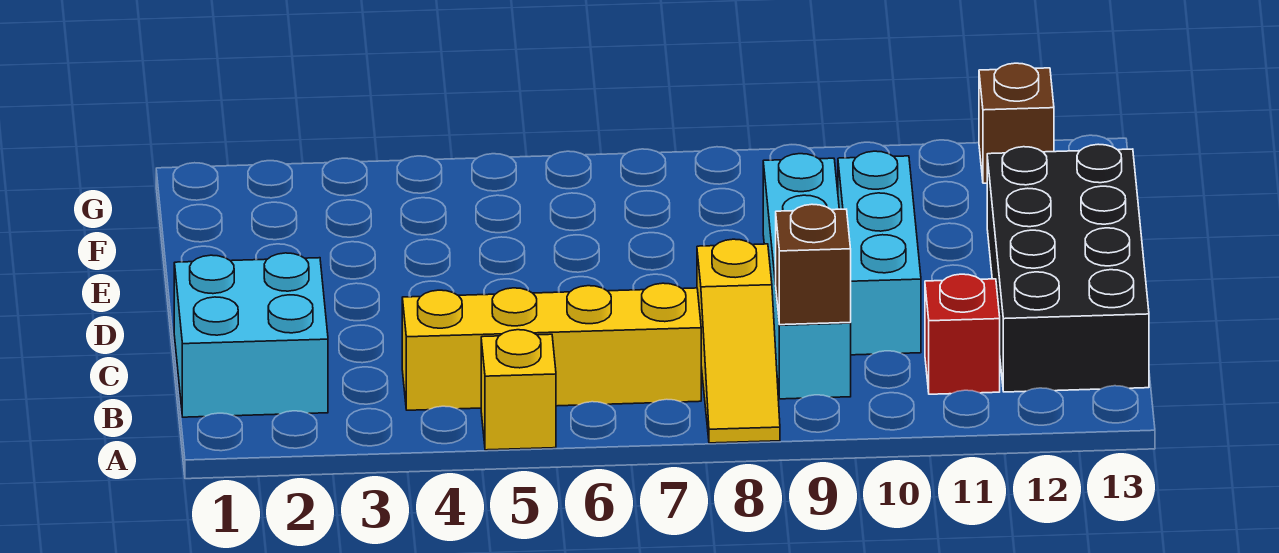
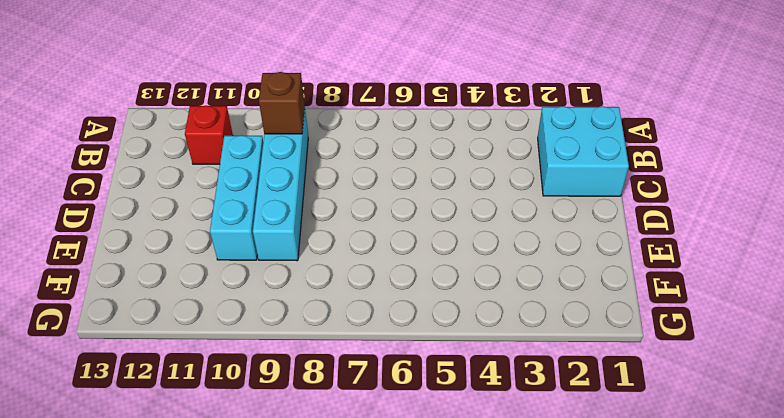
none -> yellow brick A5 level 1
none -> yellow slope A8:C8 level 1 top C

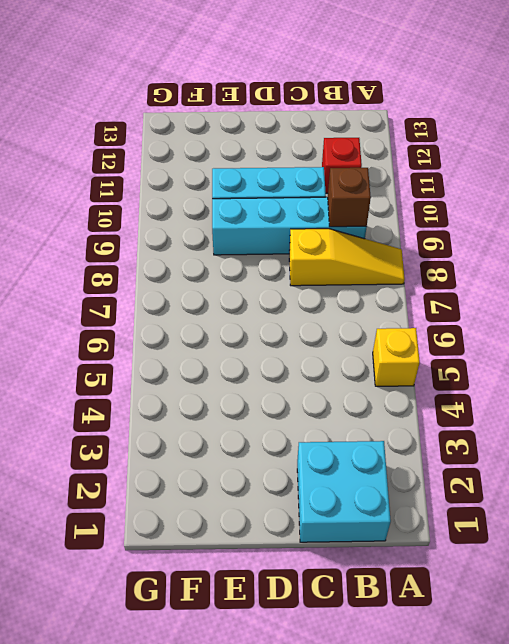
none -> yellow brick B4:B7 level 1
none -> black brick B12:E13 level 1

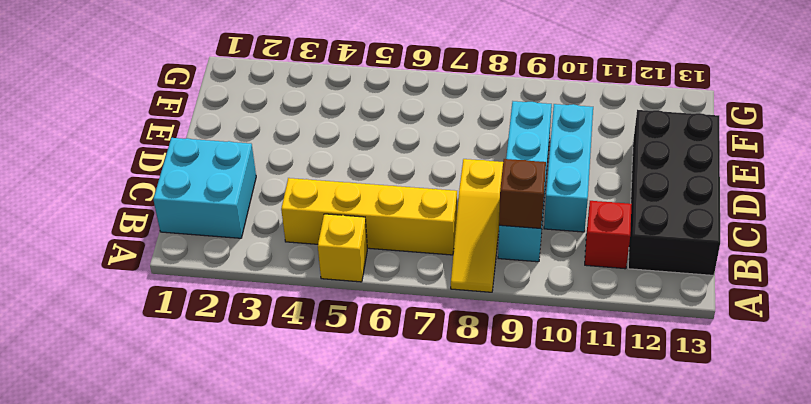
none -> brown brick G12 level 1

